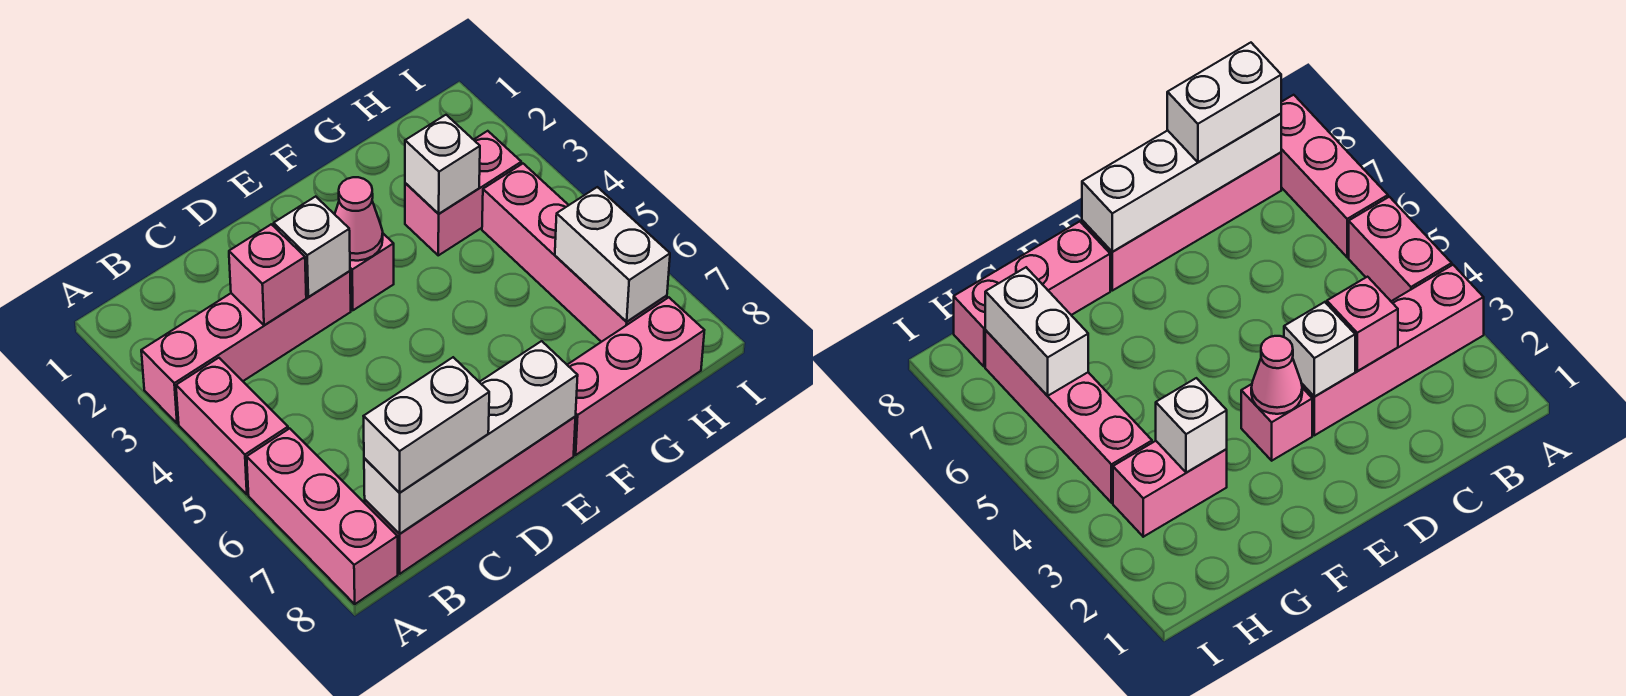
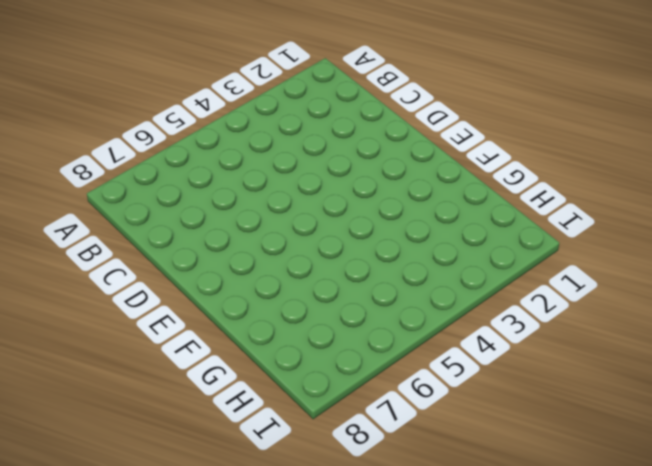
none -> pink brick A3:D3 level 1
none -> pink brick A4:A5 level 1
none -> pink brick A6:A8 level 1

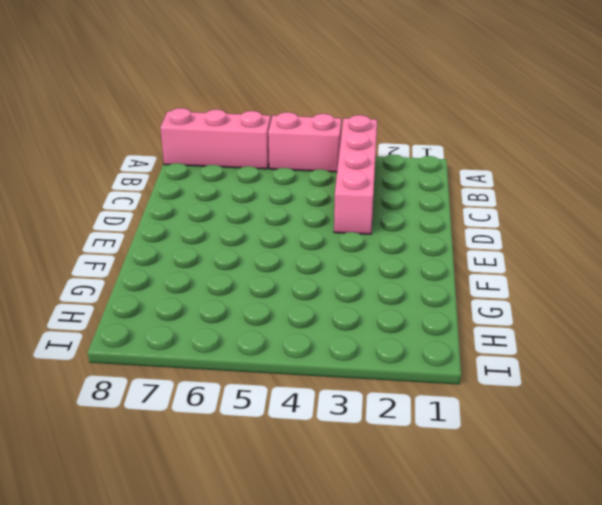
none -> pink brick B8:E8 level 1
none -> pink brick E3 level 1
none -> pink brick F8:H8 level 1

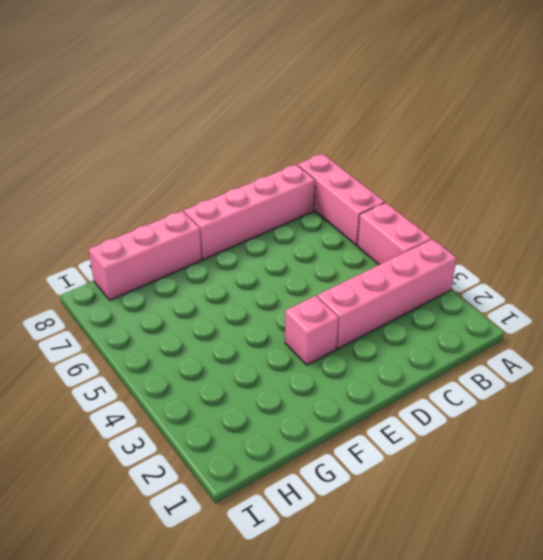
none -> pink brick G3:H3 level 1
none -> pink brick H4:H7 level 1
none -> white brick B8:E8 level 2

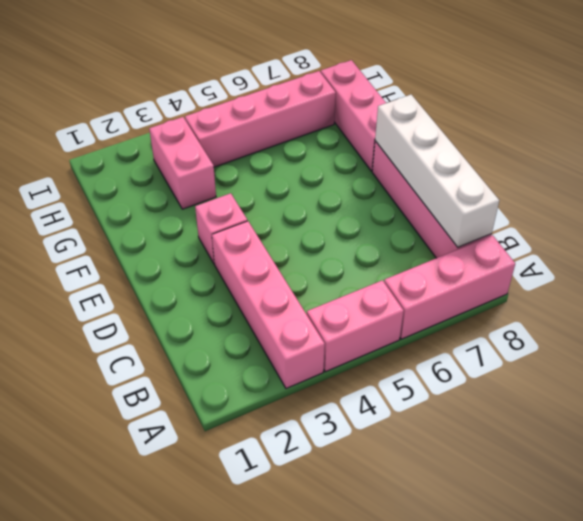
none -> pink brick C3 level 2
none -> white brick D3 level 2
none -> pink cone E3 level 2

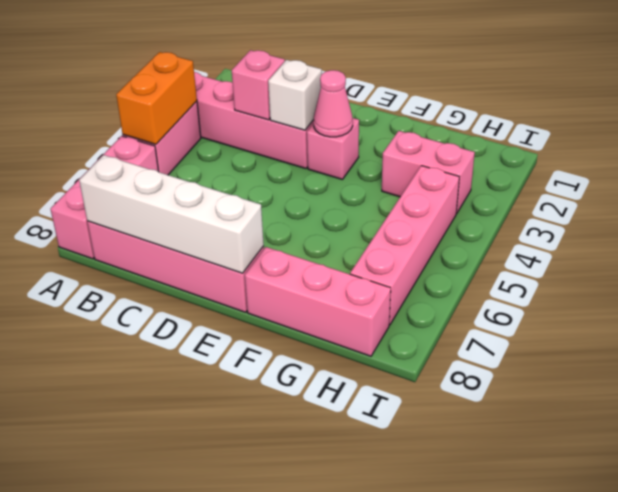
orange brick A4:A5 level 2 -> none
none -> white brick G3 level 2
none -> white brick H6:H7 level 2
none -> white brick B8:C8 level 3

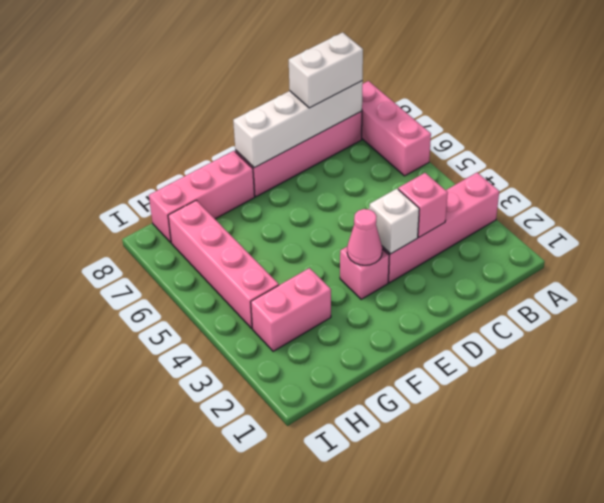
none -> pink brick A4:A5 level 1
none -> white brick G3 level 2
none -> white brick H6:H7 level 2

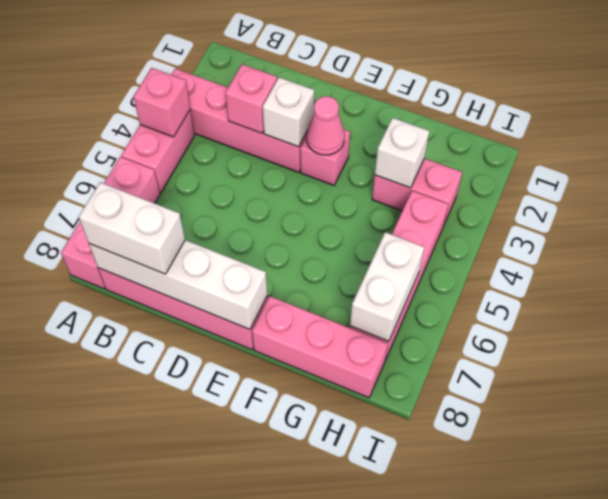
pink brick A4 level 2 -> none

